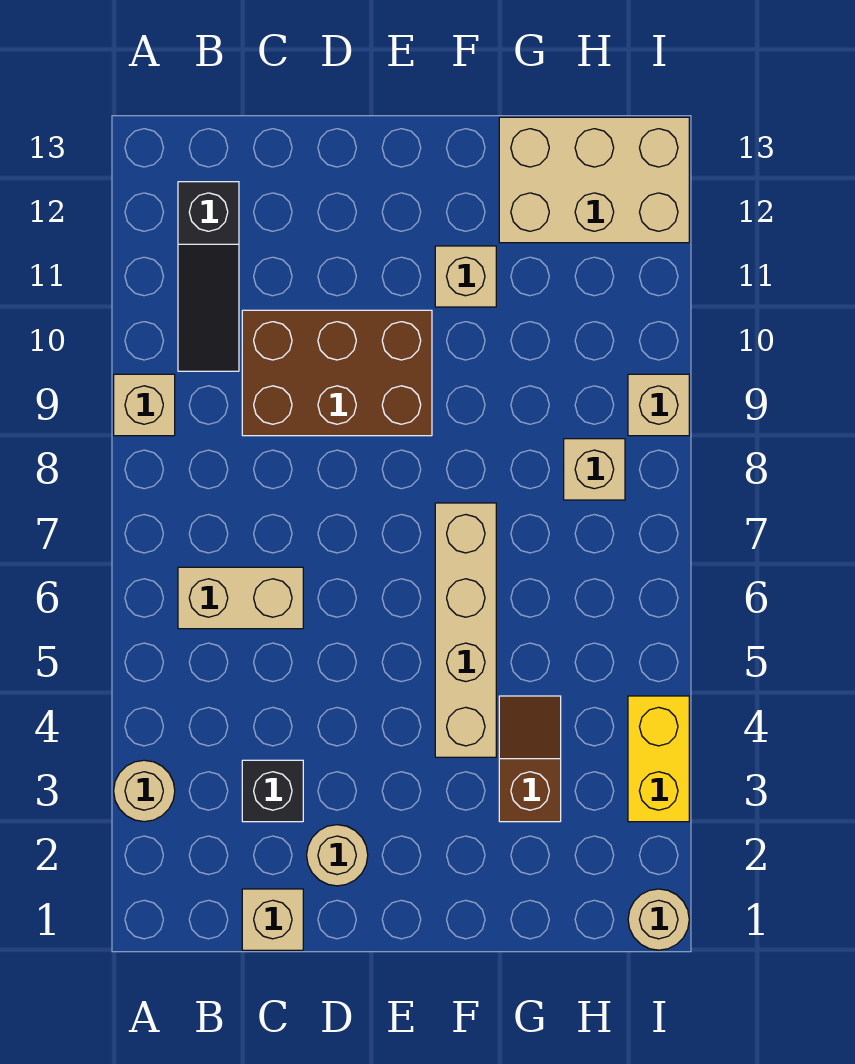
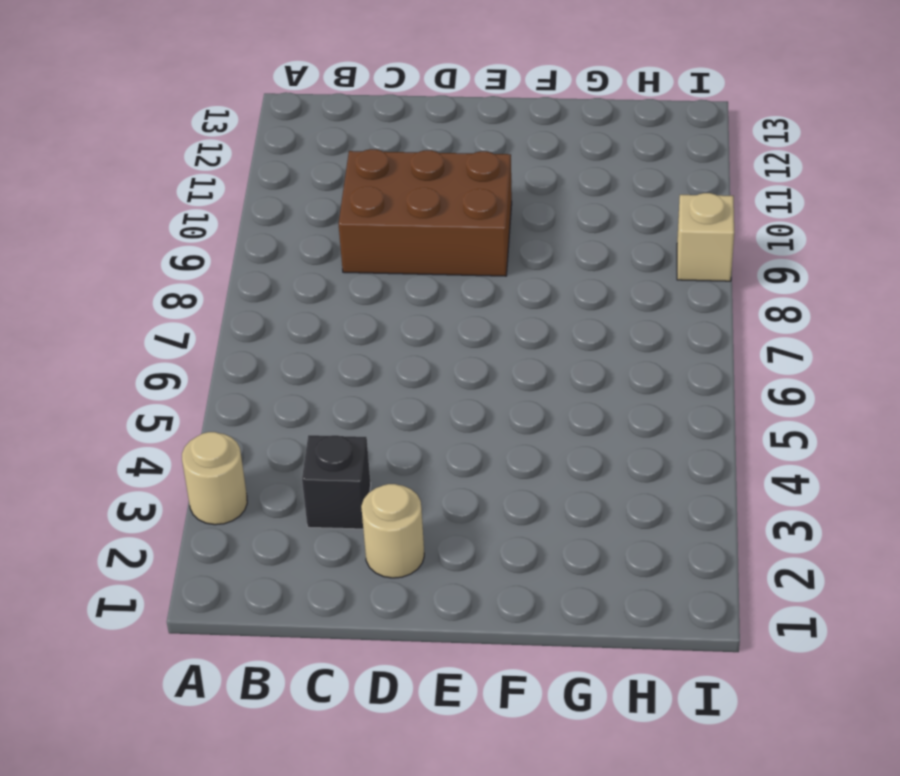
none -> tan brick A9 level 1
none -> tan brick B6:C6 level 1
none -> black slope B10:B12 level 1 top 12

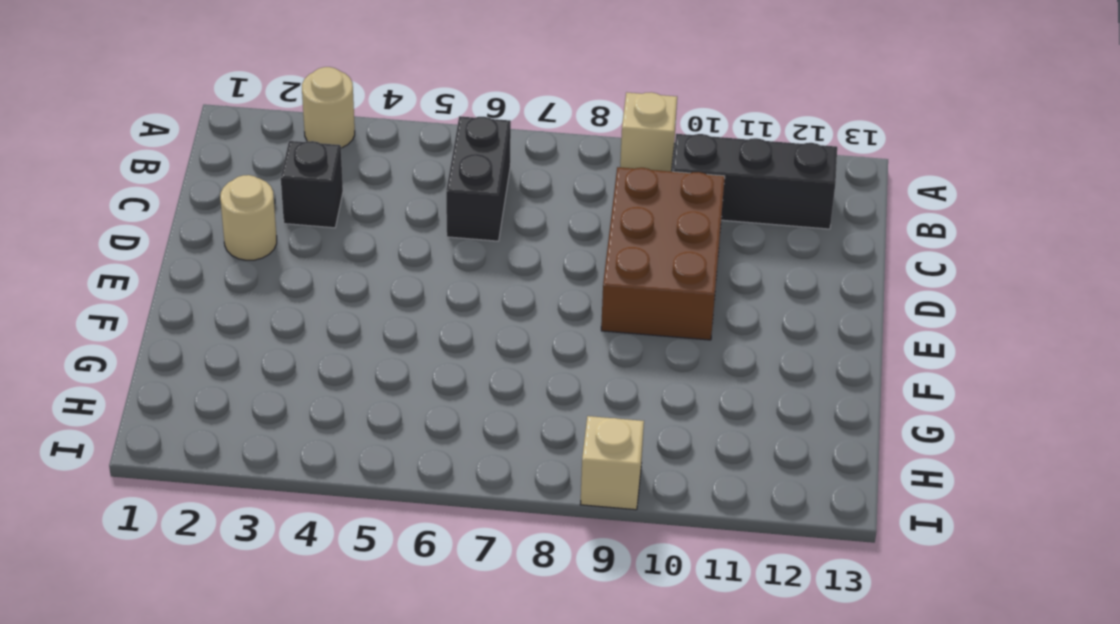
black brick B6:C6 level 1 -> tan brick B6:C6 level 1
black brick B10:B12 level 1 -> black slope B10:B12 level 1 top 12
none -> tan brick C1 level 1
none -> tan brick F4:F7 level 1
none -> tan brick F11 level 1

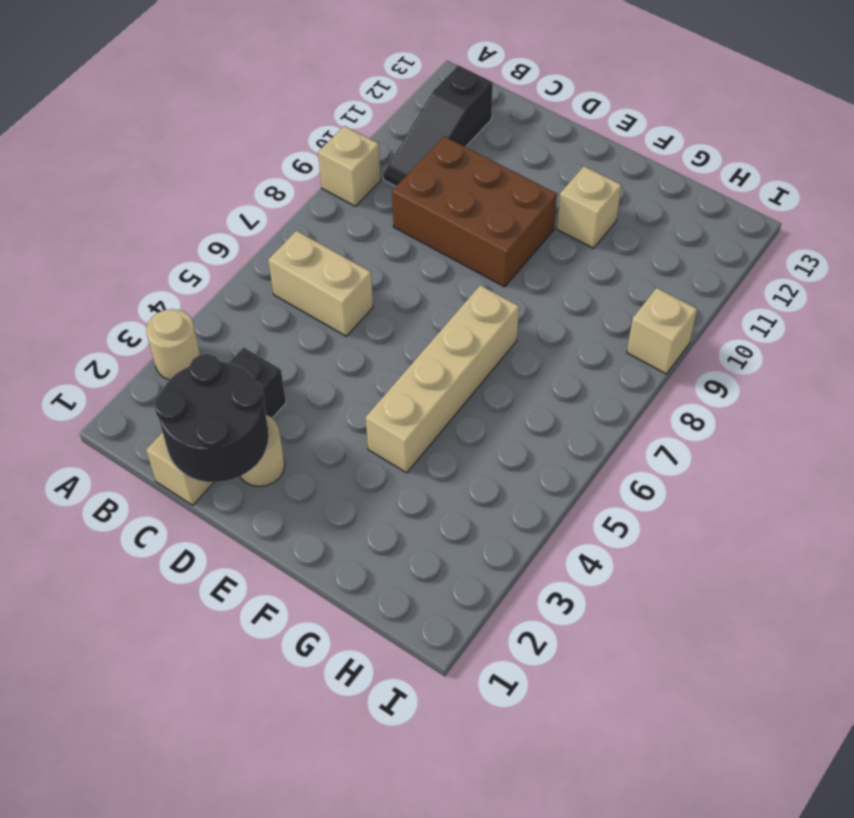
black round brick C1:D2 level 2 -> none
none -> brown slope G3:G4 level 1 top 3
none -> tan brick G12:I13 level 1
none -> tan brick H8 level 1

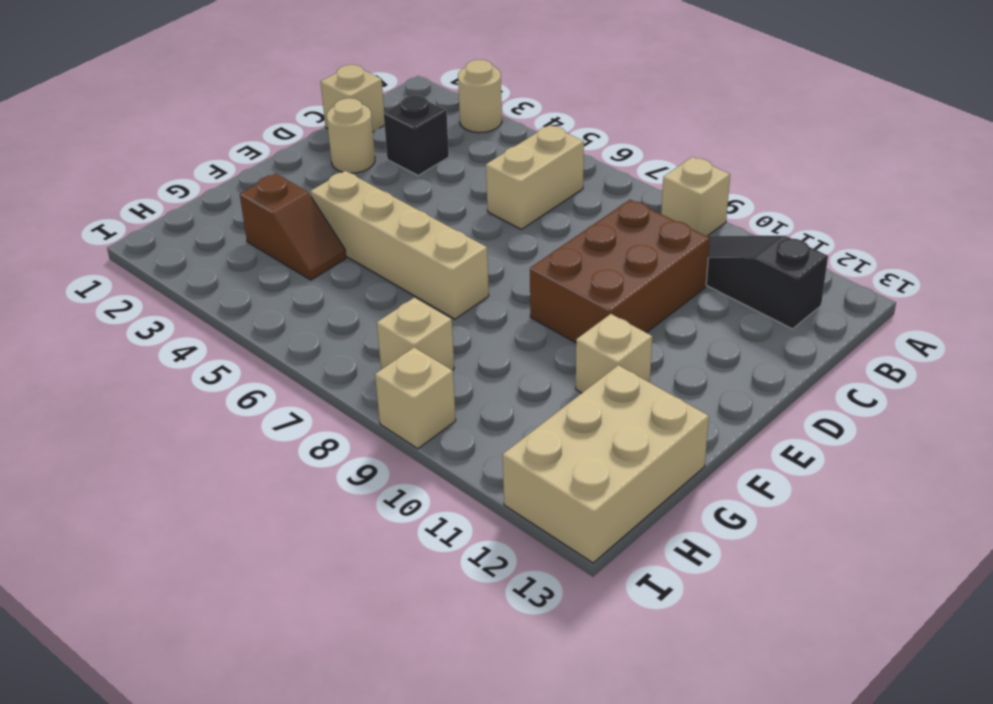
none -> tan round brick I1 level 1
none -> yellow brick I3:I4 level 1

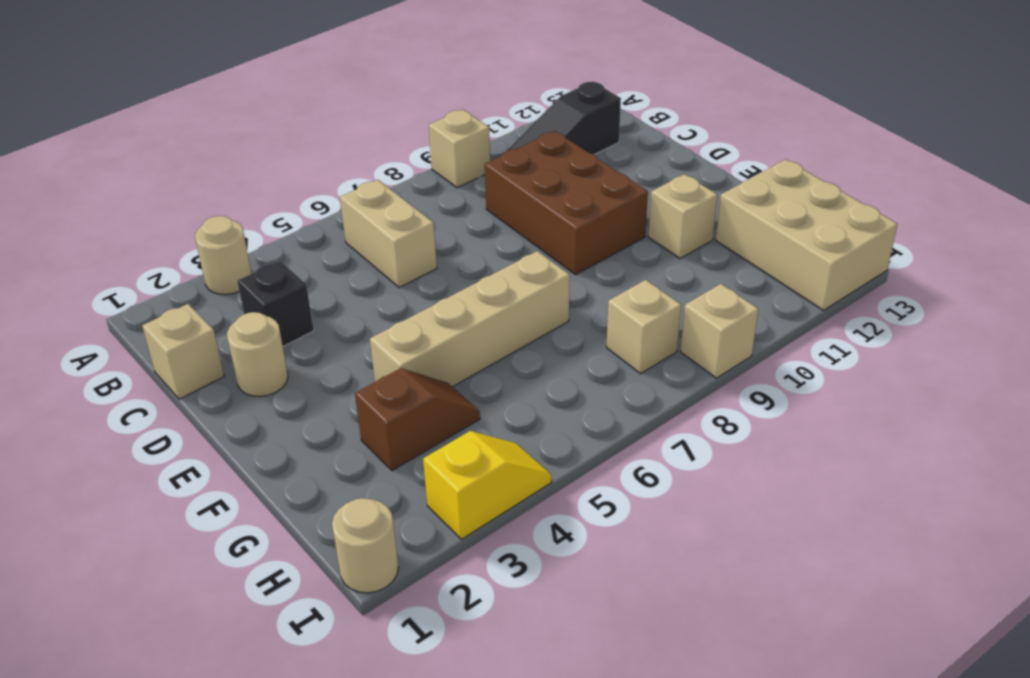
yellow slope I3:I4 level 1 top 3 -> yellow brick I3:I4 level 1

